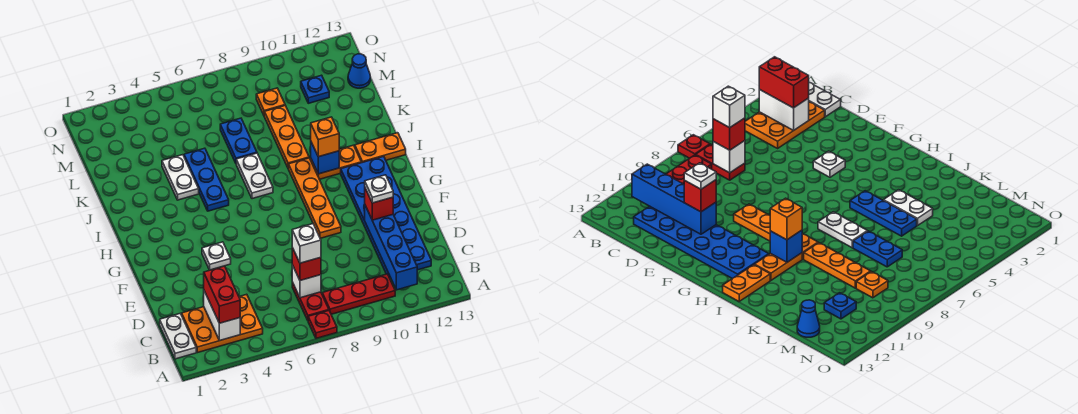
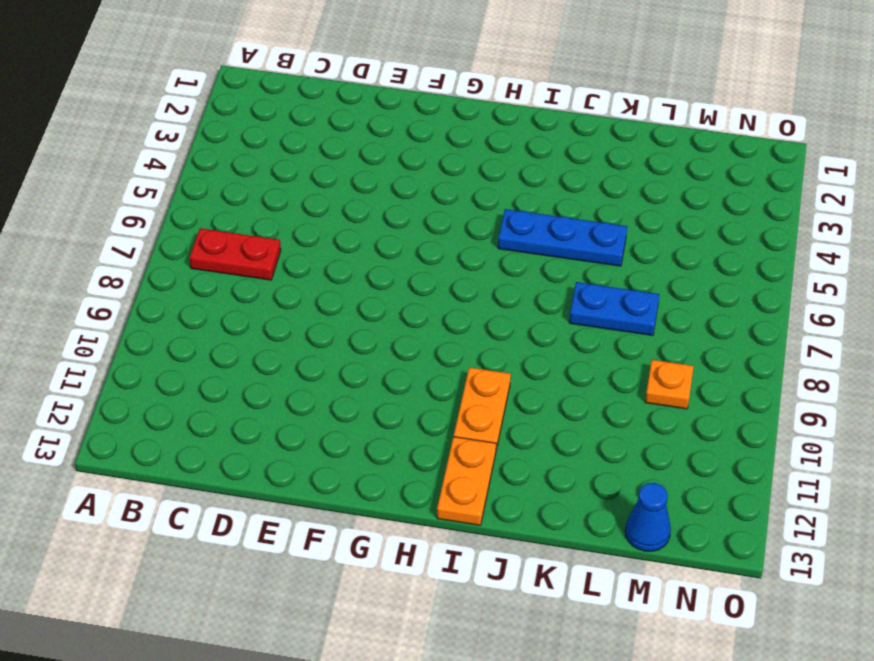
none -> red plate A7 level 1
none -> white plate B1:C1 level 1
none -> orange plate B2:C4 level 1

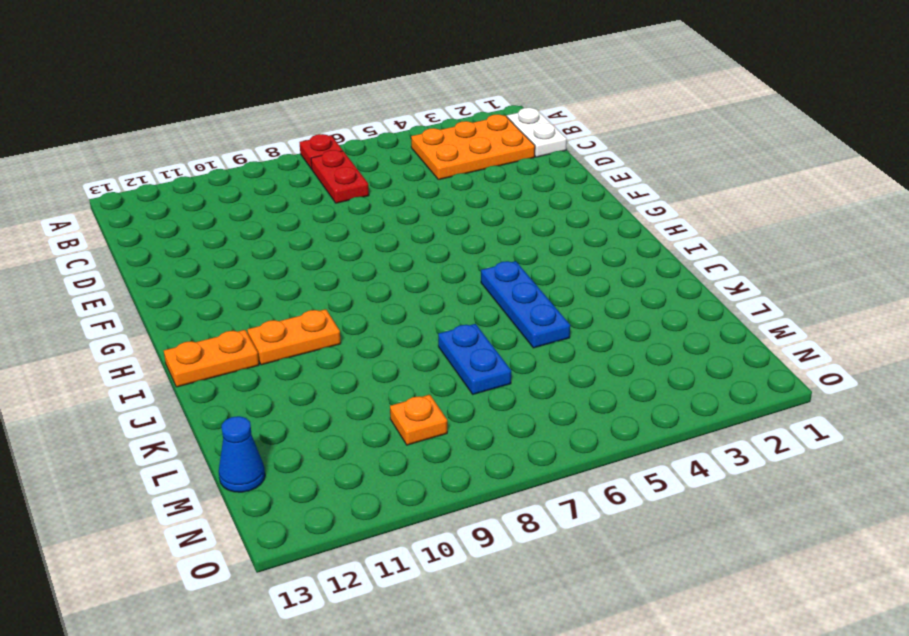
none -> red plate B8:B10 level 1
none -> blue plate C11:H12 level 1
none -> white plate F4 level 1

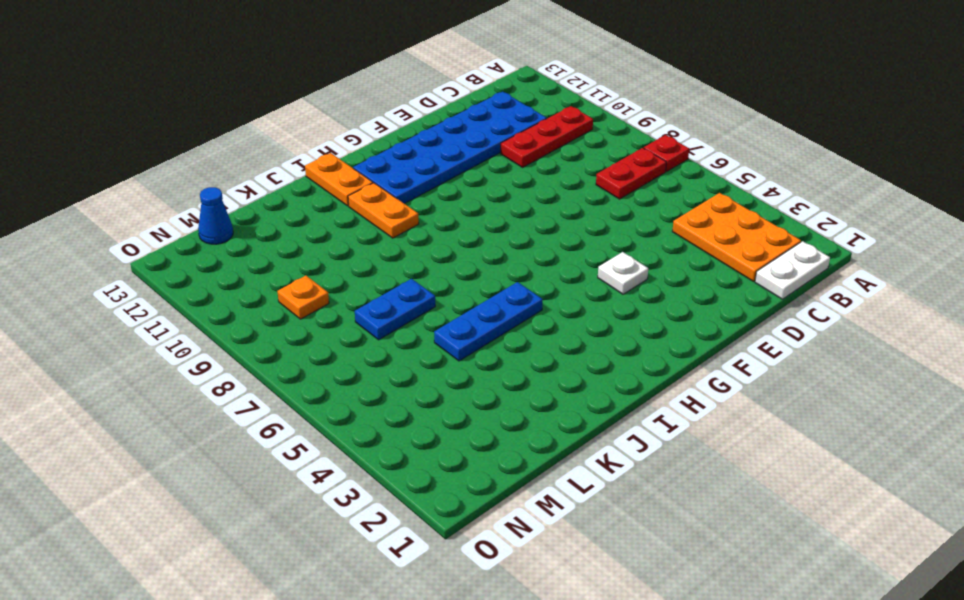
red plate B10:D10 level 1 -> red plate B8:B10 level 1
none -> orange plate F9:I9 level 1
none -> white plate I7:J7 level 1
none -> white plate J4:K4 level 1

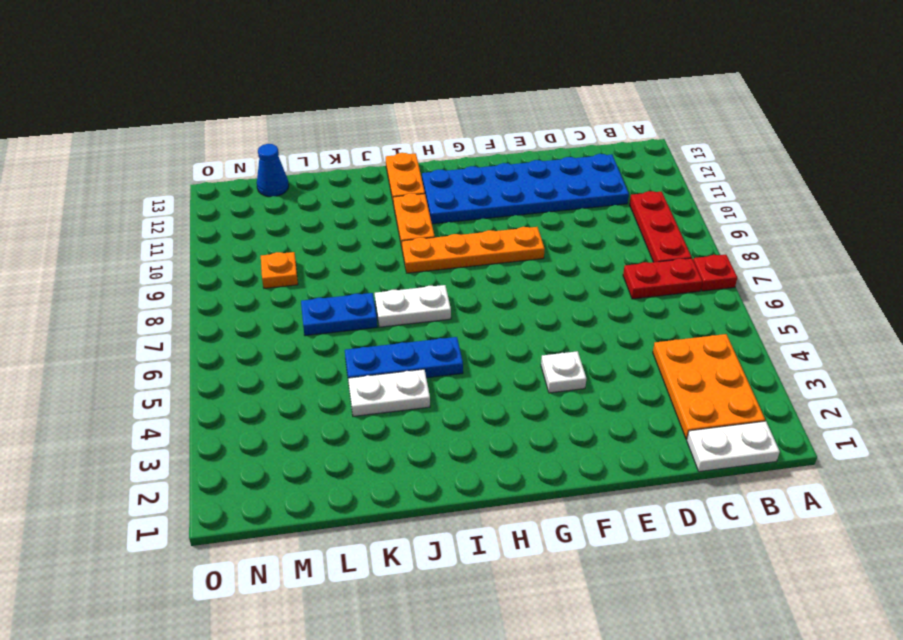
none -> orange plate J9:L9 level 1
none -> blue plate M11 level 1
none -> white brick B3:C3 level 2

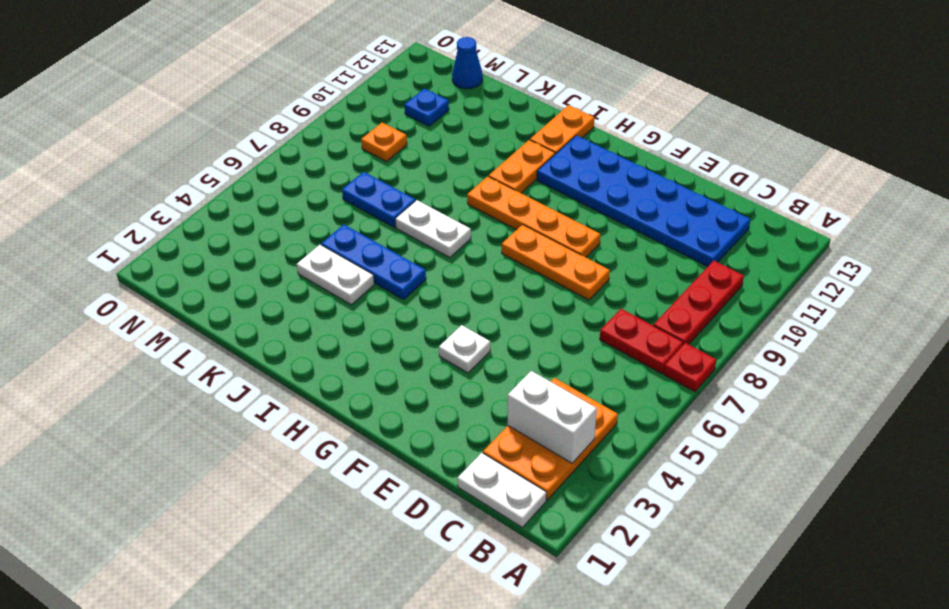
orange plate E8:G8 level 1 -> orange plate J9:L9 level 1
none -> blue brick B11:E11 level 2
none -> white brick C7 level 2
none -> blue brick I10 level 2

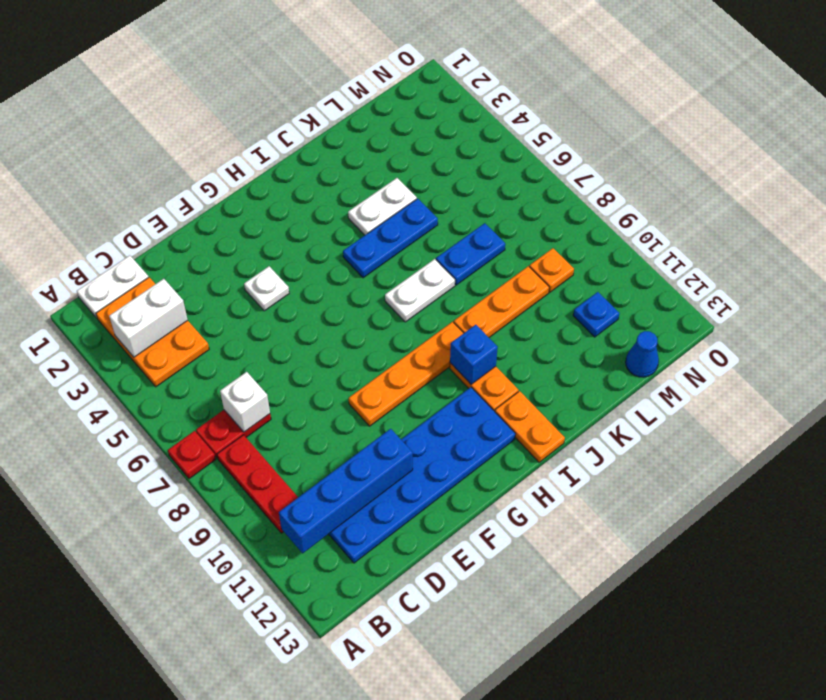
none -> red brick B3:C3 level 3
none -> red brick C7 level 3
none -> red brick E11 level 3

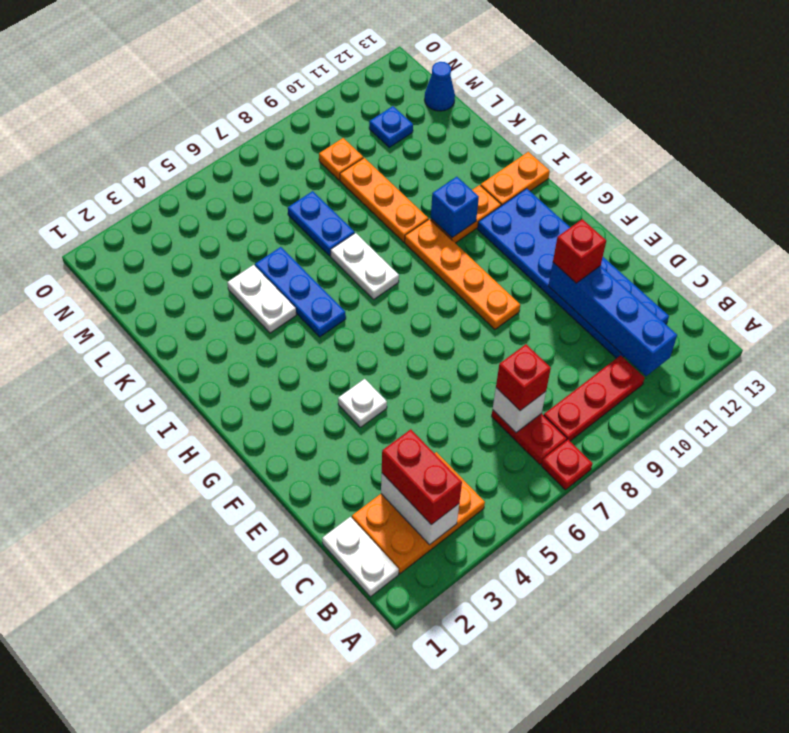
none -> orange brick I10 level 3
none -> white brick C7 level 4
none -> white plate E11 level 4

